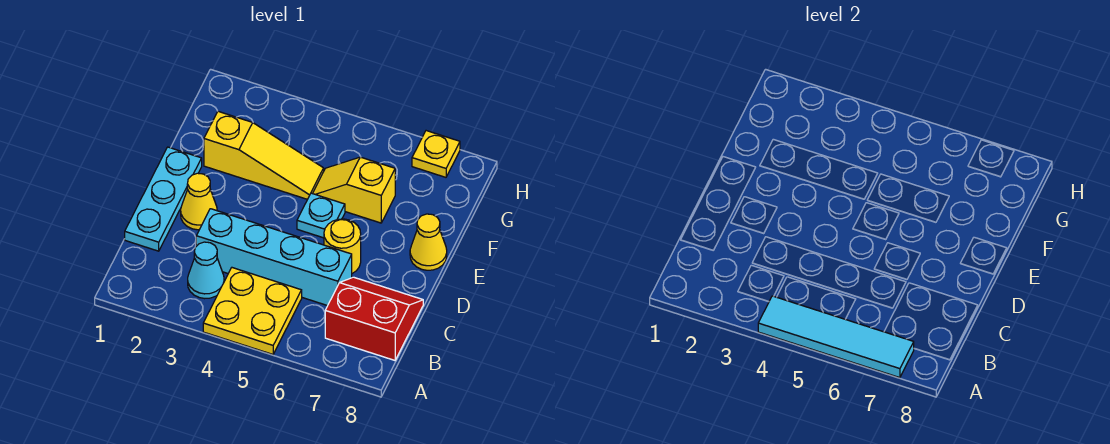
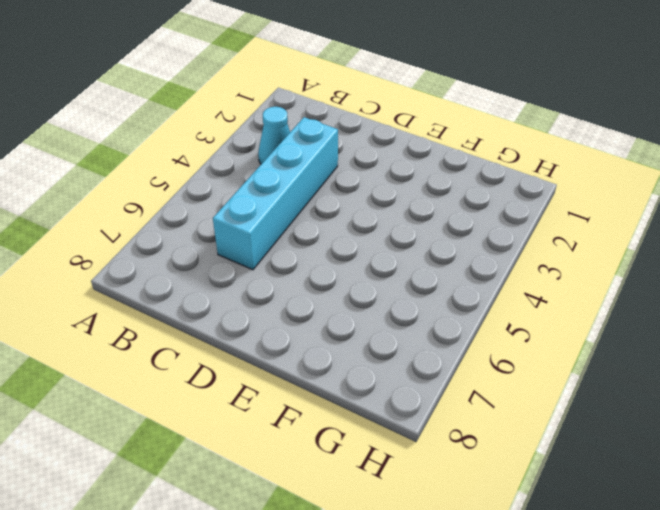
none -> yellow plate A4:B5 level 1
none -> red slope B7:C8 level 1 top B
none -> cyan plate C1:E1 level 1

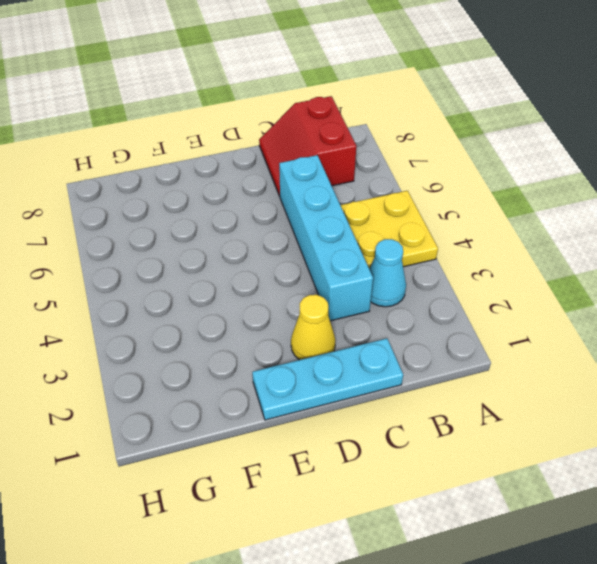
none -> yellow round brick D6 level 1
none -> cyan plate E5 level 1
none -> yellow cone E8 level 1

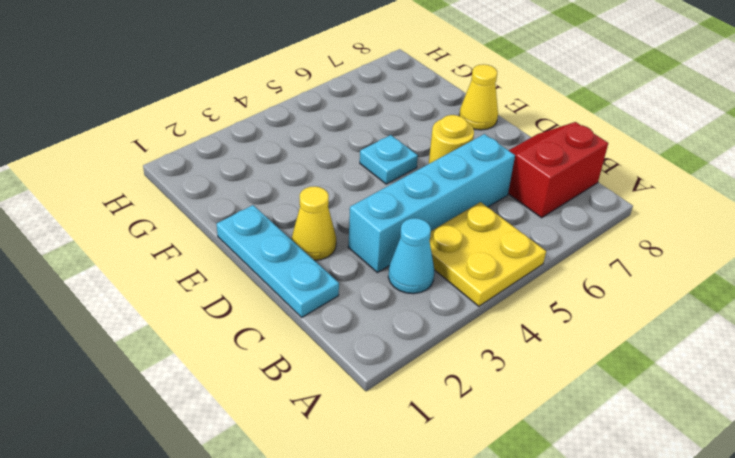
none -> yellow slope F2:F4 level 1 top 2
none -> yellow slope F5:F6 level 1 top 6
none -> yellow plate H7 level 1

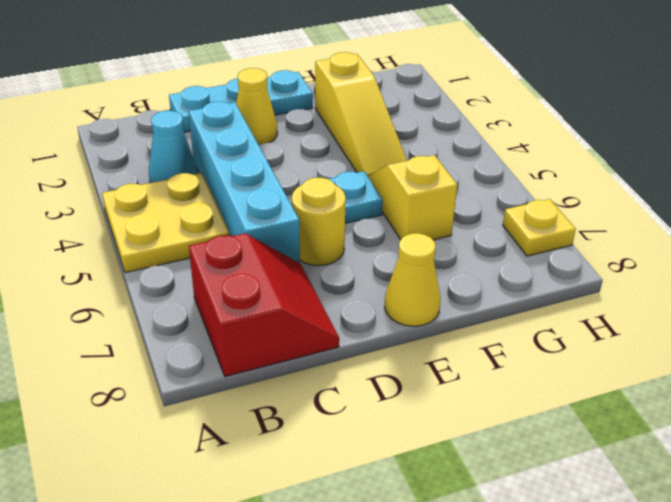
none -> cyan tile A4:A7 level 2

